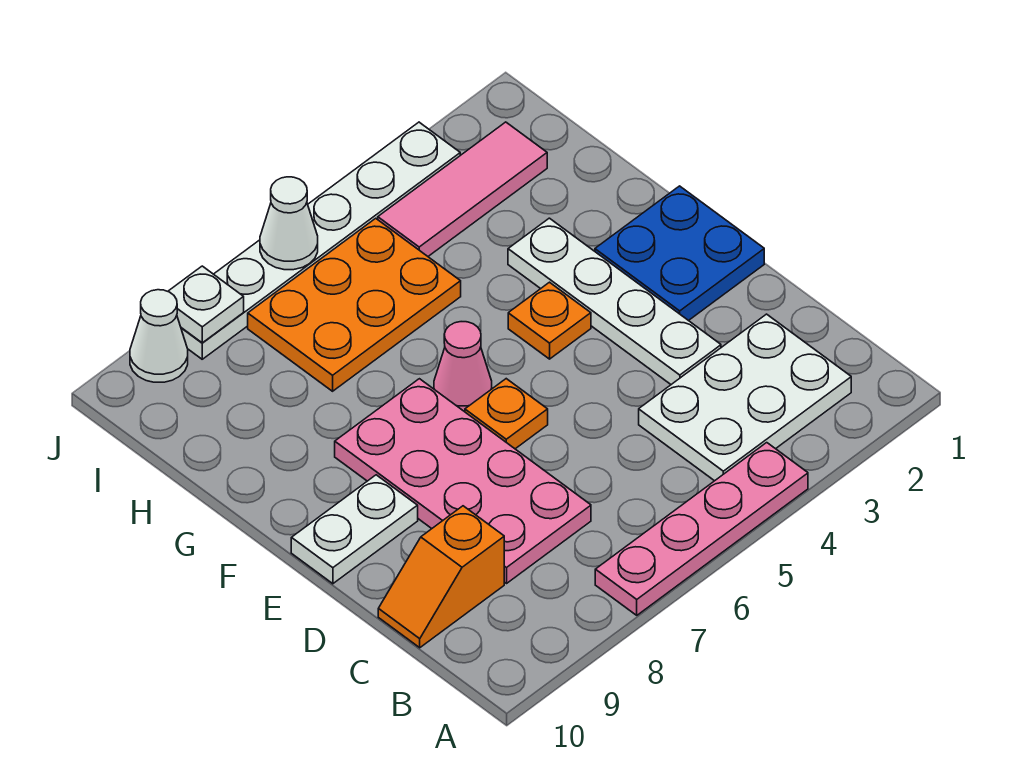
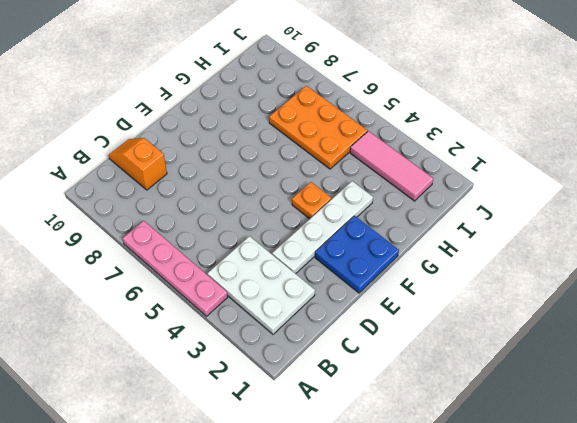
none -> pink plate C7:F8 level 1
none -> orange plate E6 level 1
none -> white plate E9:E10 level 1

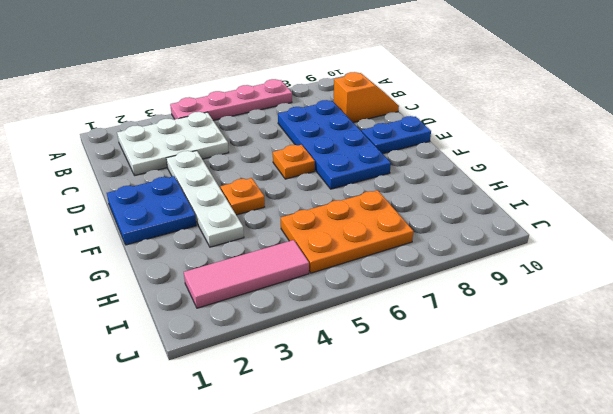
blue plate C7:F8 level 1 -> pink plate C7:F8 level 1
blue plate E9:E10 level 1 -> white plate E9:E10 level 1
none -> pink cone F6 level 1
none -> white plate J3:J8 level 1
none -> white cone J9 level 1

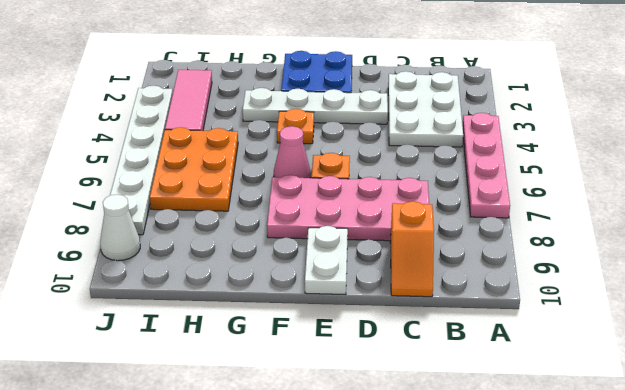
none -> white cone J6 level 2
none -> white plate J8 level 2

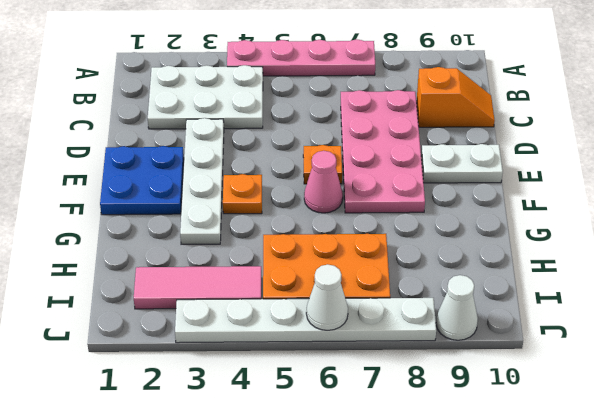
none -> white plate J8 level 2

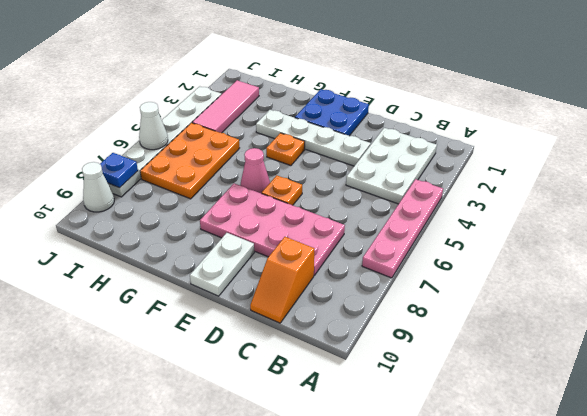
blue plate J8 level 2 -> white plate J8 level 2

